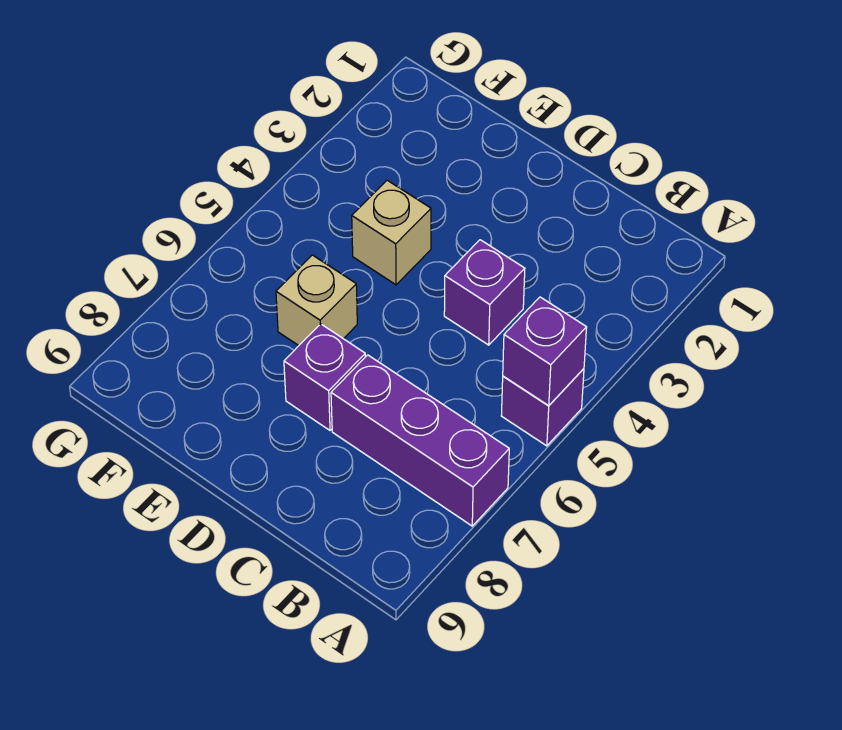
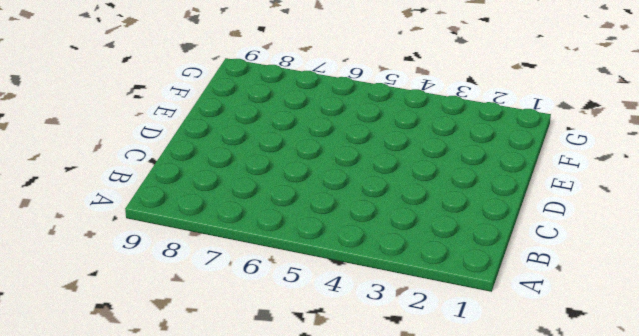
none -> purple brick A5 level 1
none -> purple brick A7:C7 level 1

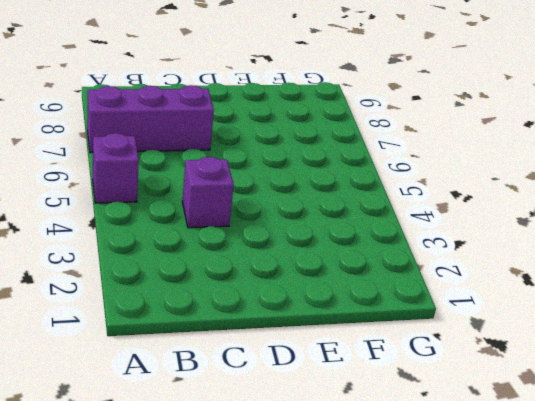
none -> purple brick D7 level 1
none -> tan brick E4 level 1

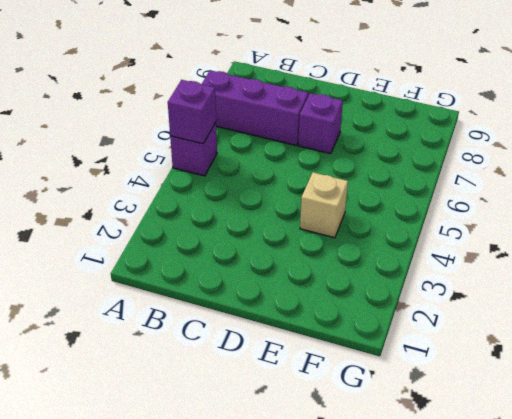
none -> purple brick C4 level 1
none -> tan brick E6 level 1

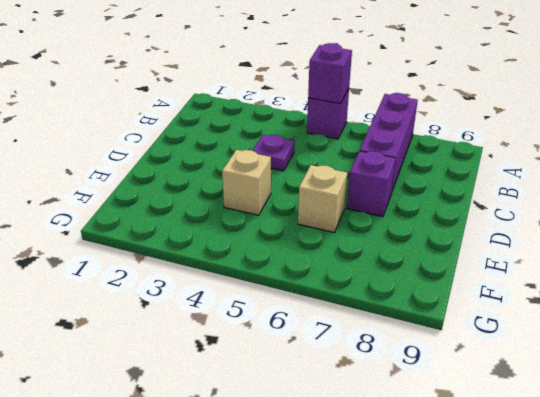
purple plate C4 level 1 -> purple brick C4 level 1

